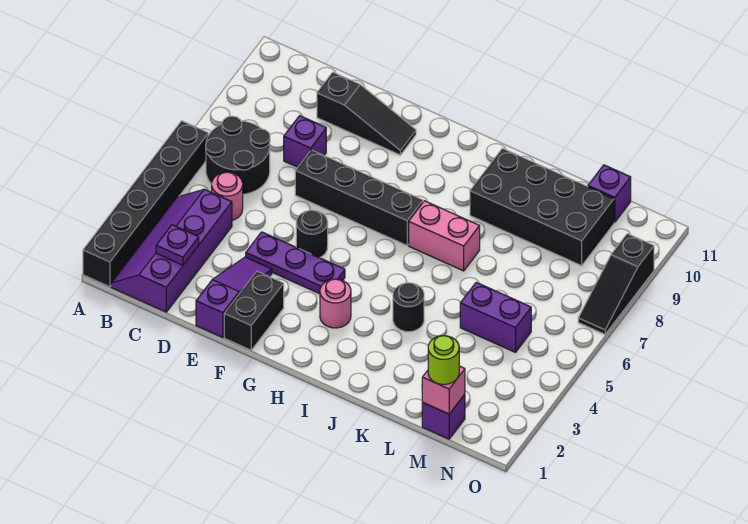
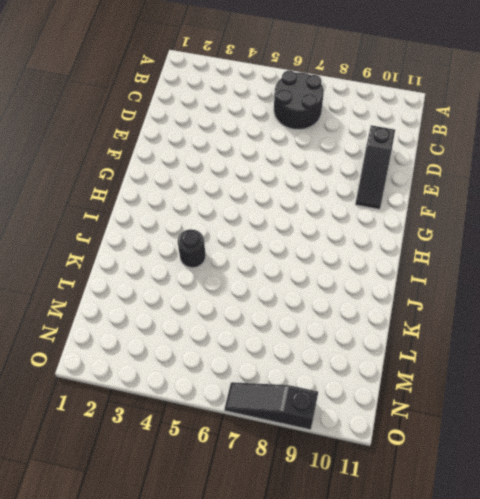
none -> black brick A1:A6 level 1
none -> purple slope B1:C4 level 1 top C
none -> pink round brick C5 level 1

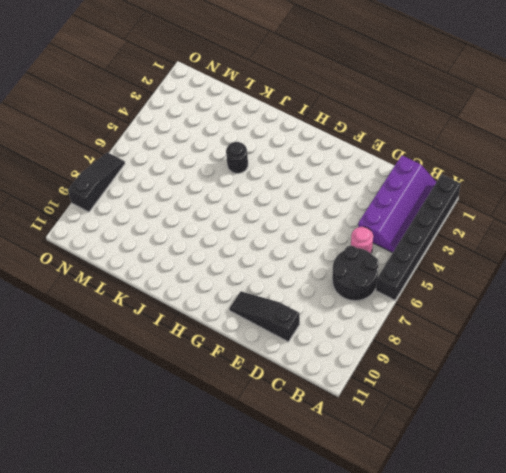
none -> purple brick D8 level 1
none -> purple slope E1:E3 level 1 top 1
none -> purple plate E4:G4 level 1

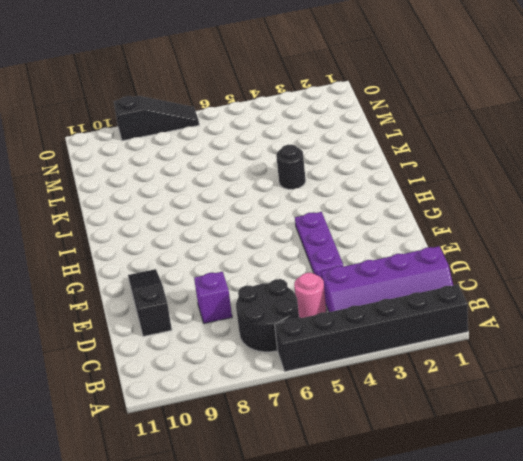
none -> purple slope E1:E3 level 1 top 1
none -> black brick E7:H7 level 1
none -> black brick F1:F2 level 1

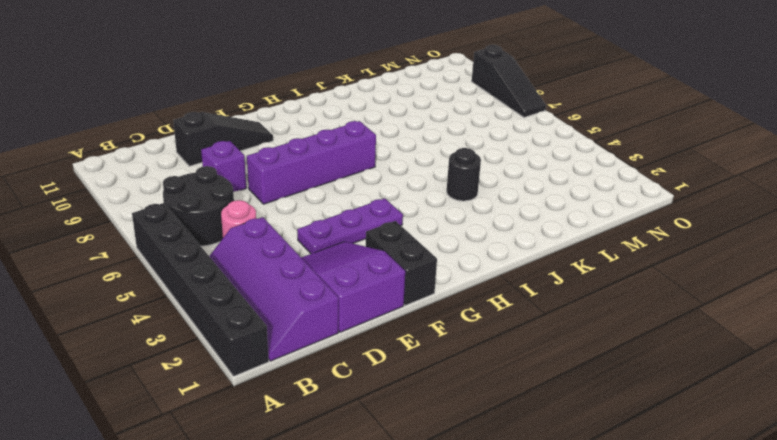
purple slope D1:E3 level 1 top 1 -> purple slope E1:E3 level 1 top 1
purple brick E7:H7 level 1 -> black brick E7:H7 level 1
none -> black round brick F5 level 1
none -> pink round brick H3 level 1
none -> pink brick I7:J7 level 1

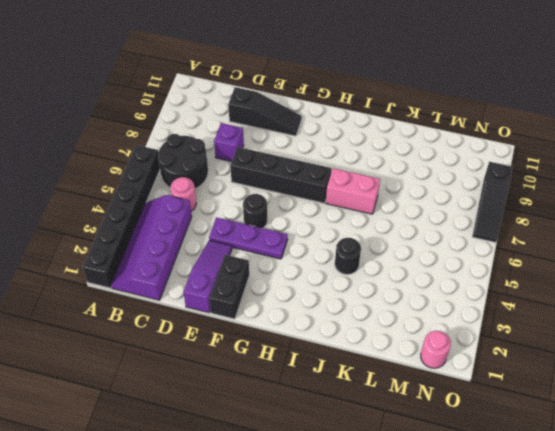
pink round brick N1 level 1 -> pink round brick H3 level 1
none -> black brick J9:M10 level 1
none -> purple brick L5:M5 level 1
none -> purple brick M1 level 1

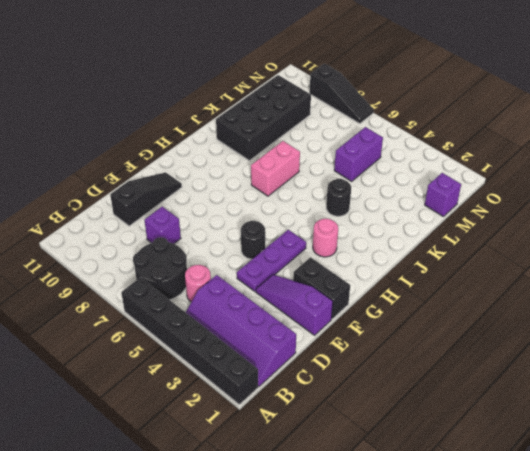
none -> black brick E7:H7 level 1
none -> purple brick M11 level 1
none -> purple plate C2 level 2

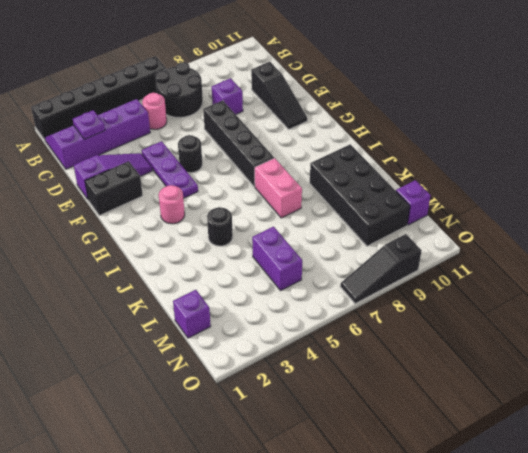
none -> pink brick M1 level 2
none -> lime round brick M1 level 3

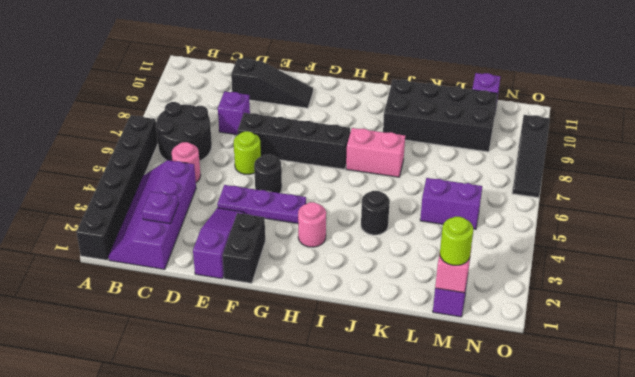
lime round brick E6 level 1 -> none

